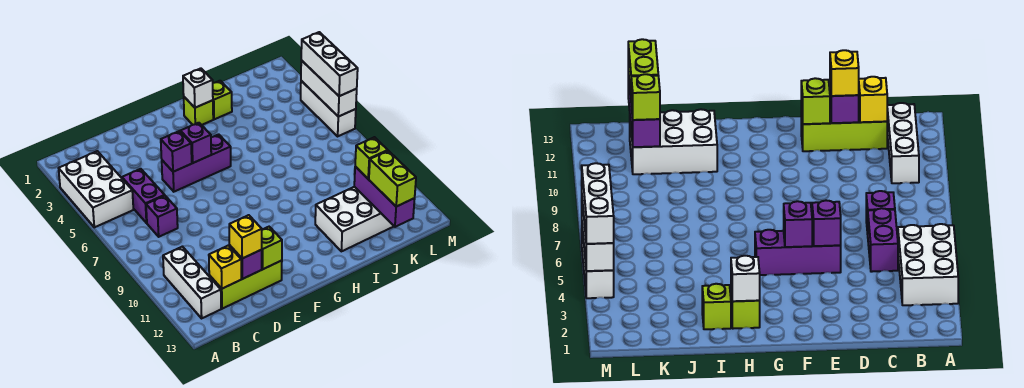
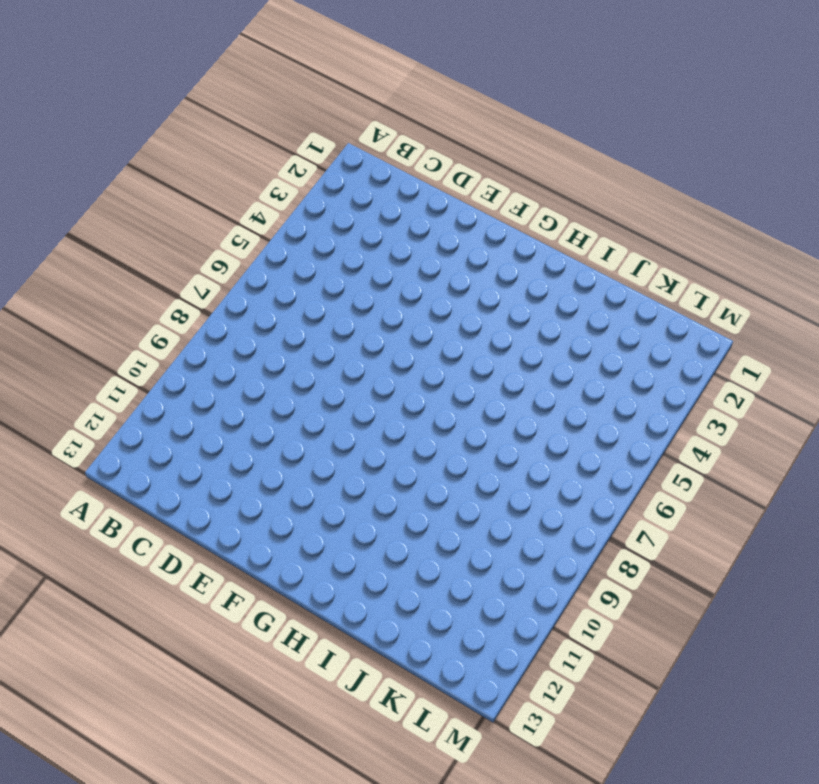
none -> white brick A3:B5 level 1
none -> white brick B10:B12 level 1
none -> purple brick C5:C6 level 1

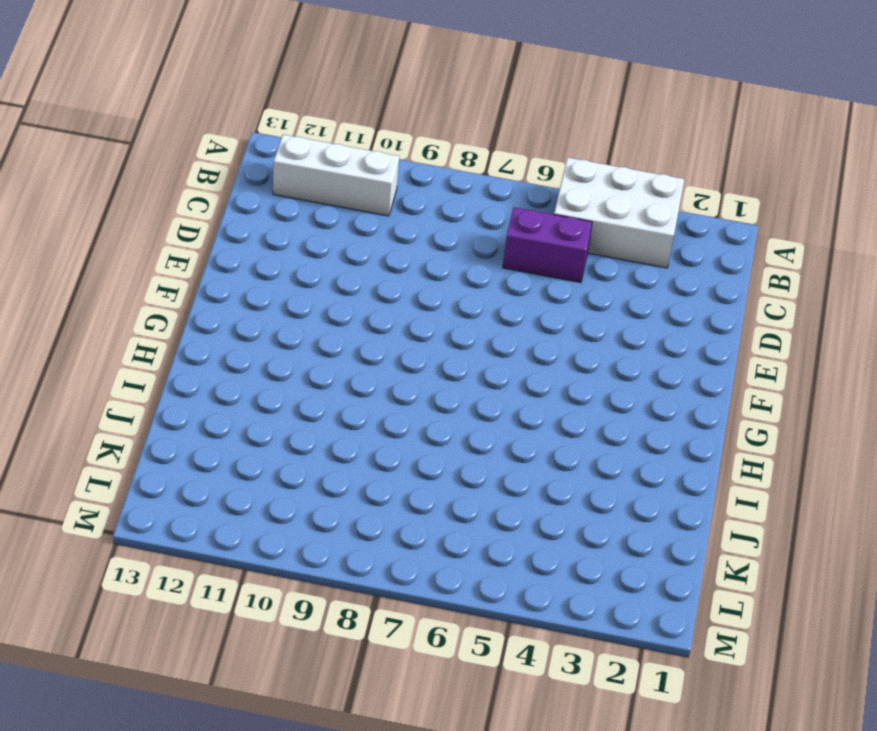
none -> purple brick C7 level 1
none -> lime brick C12:E12 level 1
none -> purple brick E5:G5 level 1

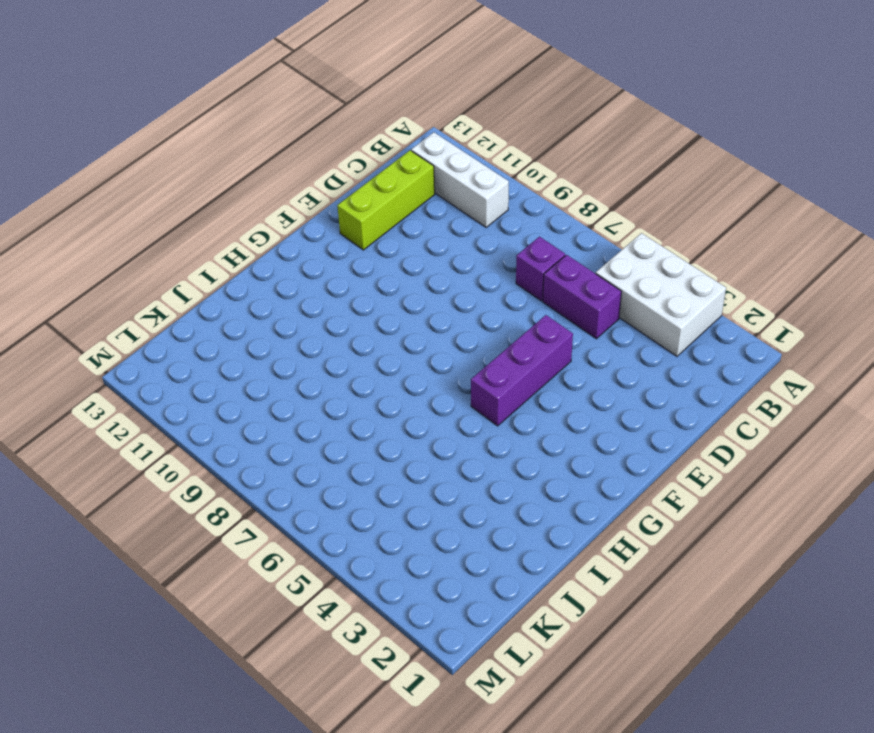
none -> lime brick H2 level 1
none -> lime brick I2 level 1
none -> white brick I11:K12 level 1

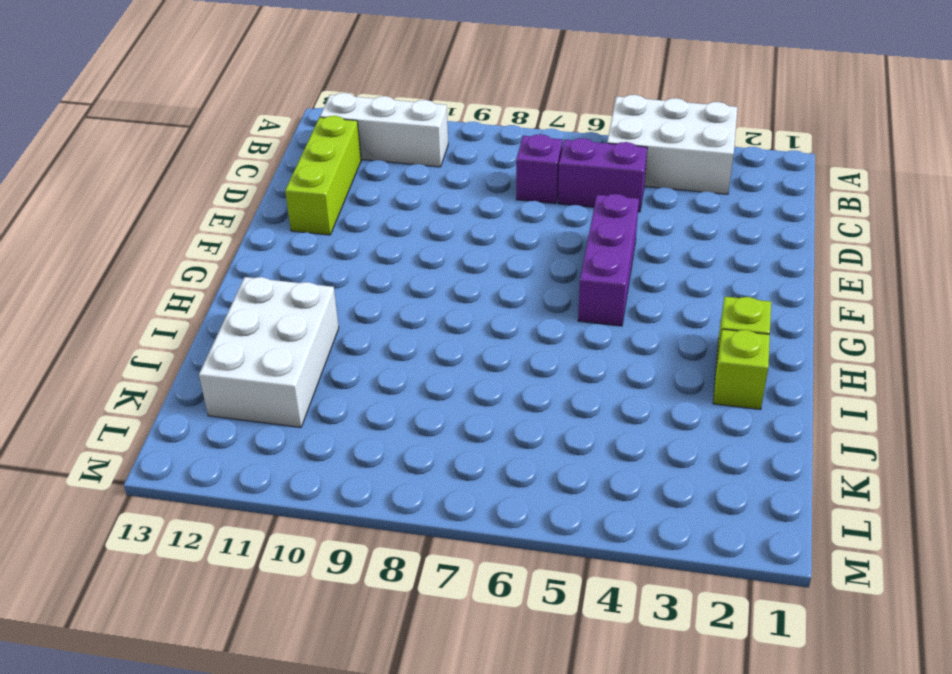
none -> white brick M4:M6 level 1
none -> yellow brick C12 level 2
none -> purple brick D12 level 2

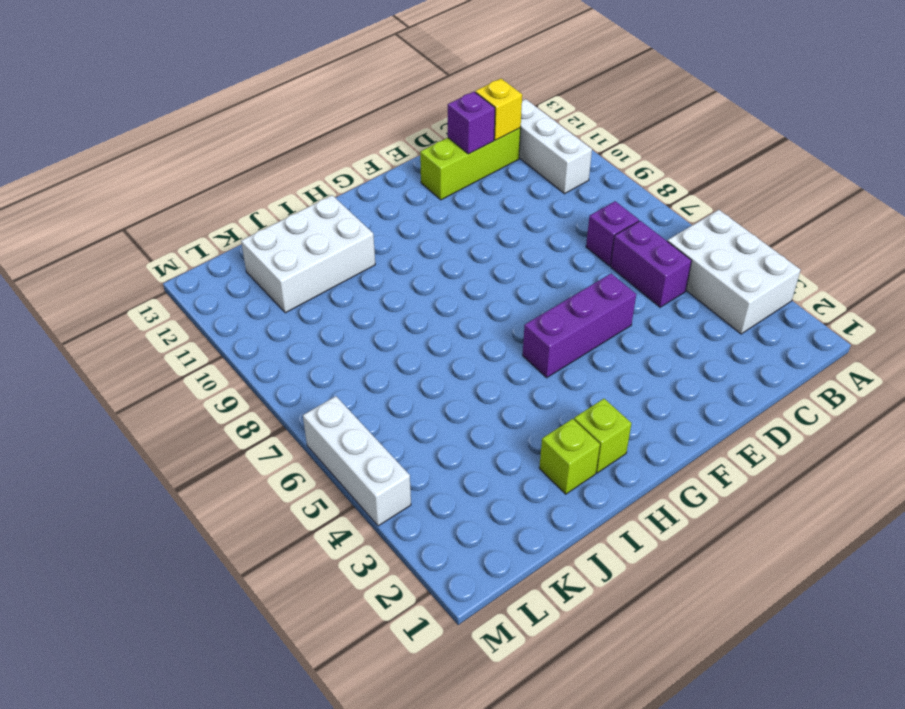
none -> purple brick E5 level 2
none -> lime brick E12 level 2
none -> purple brick F5 level 2

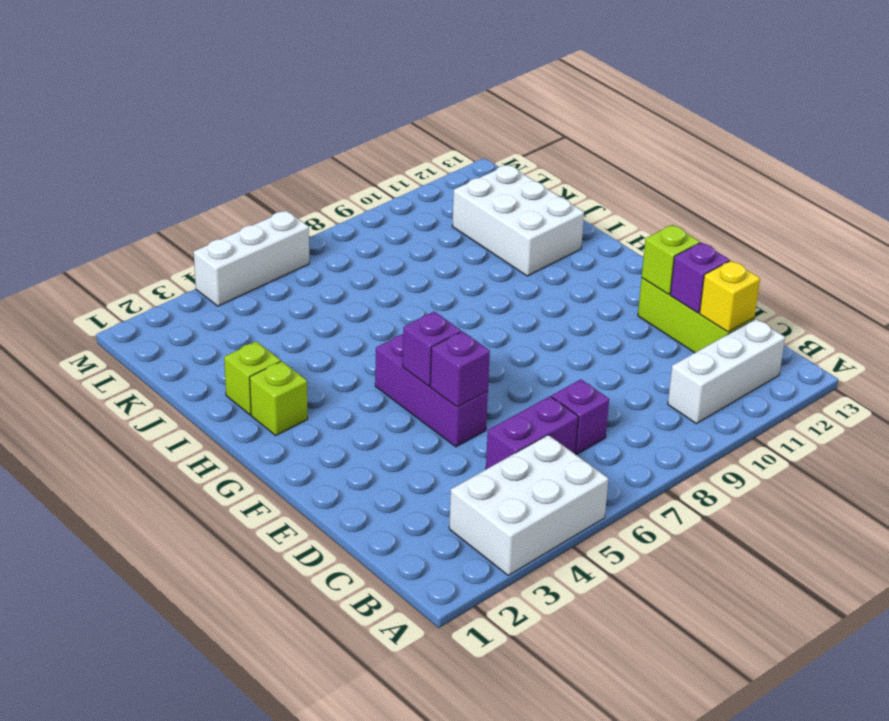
none -> white brick H2 level 2
none -> purple brick K11:K13 level 2
none -> white brick M4:M6 level 2

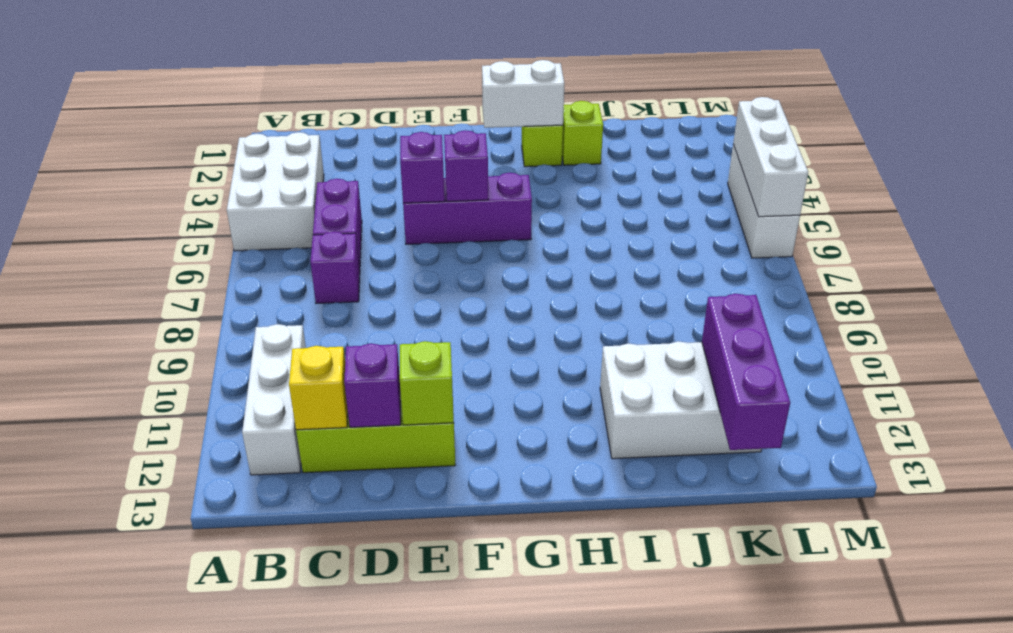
white brick G2:H2 level 2 -> white brick H2 level 2
none -> yellow brick D12 level 3
none -> lime brick K11 level 3
none -> lime brick K12:K13 level 3

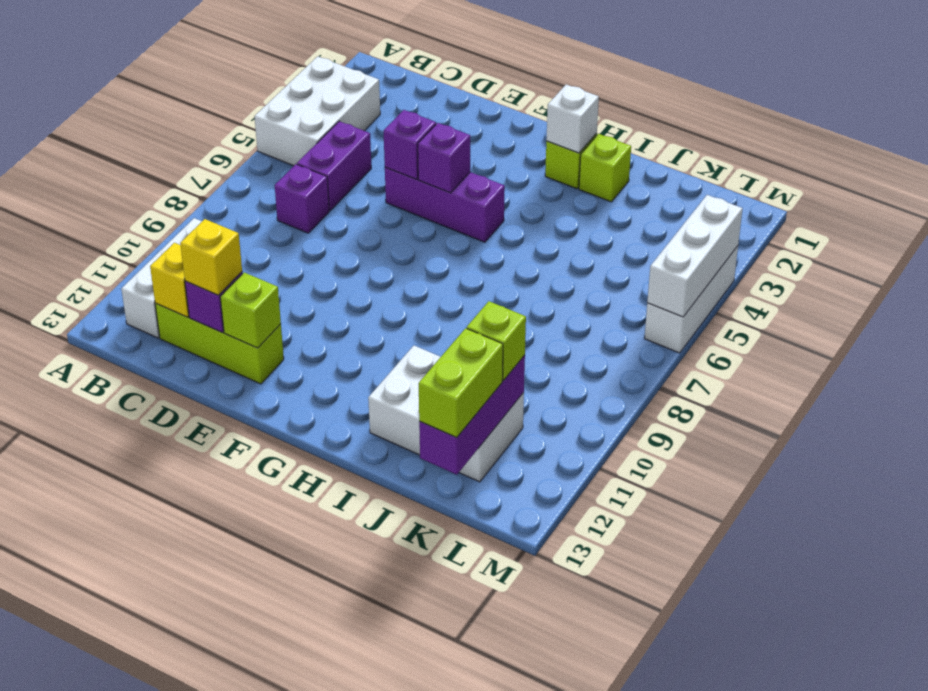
none -> white brick M4:M6 level 3

